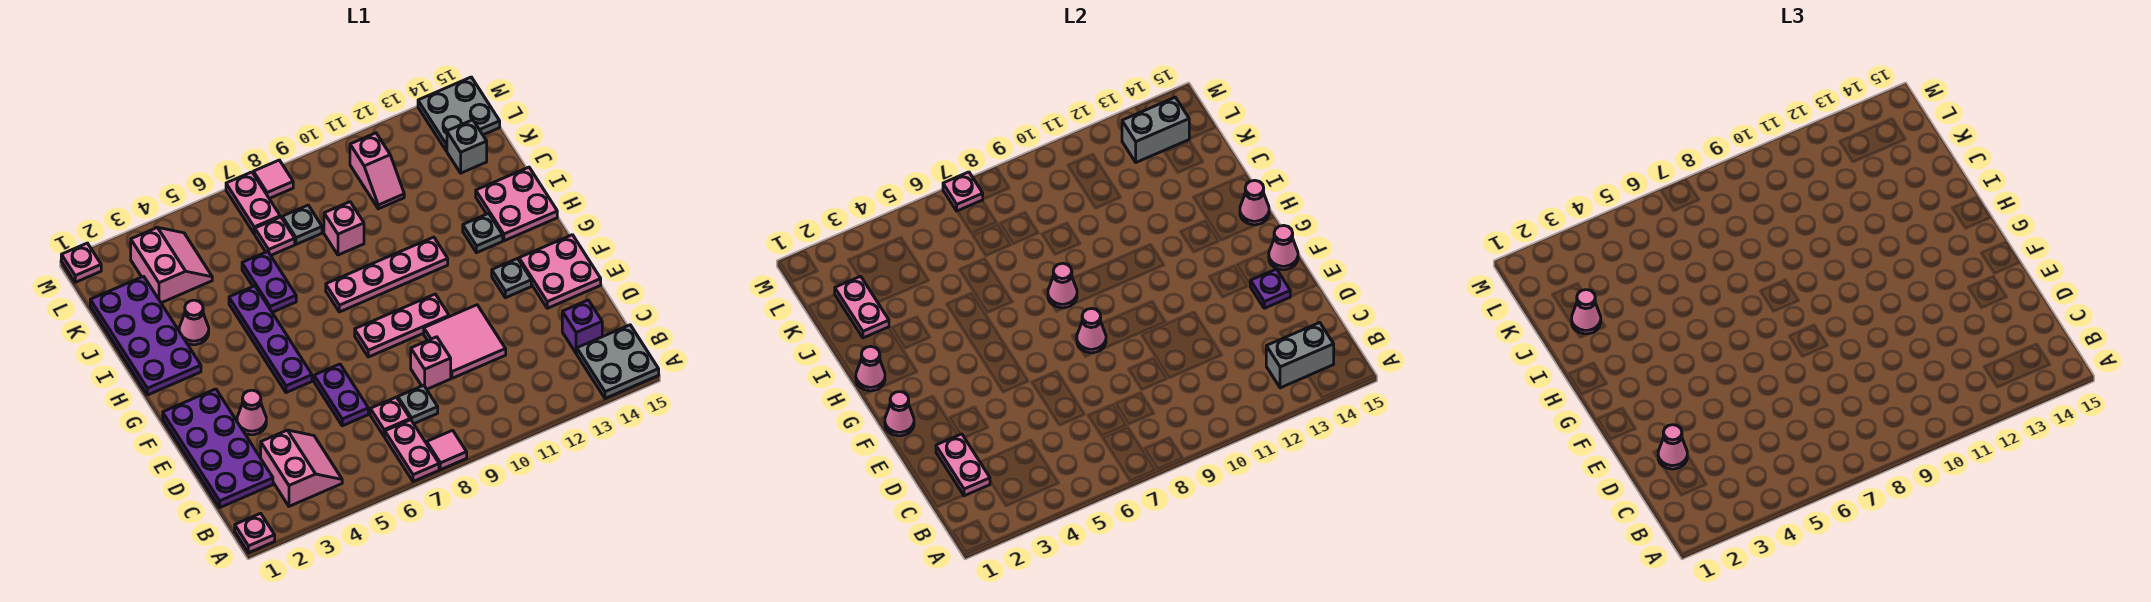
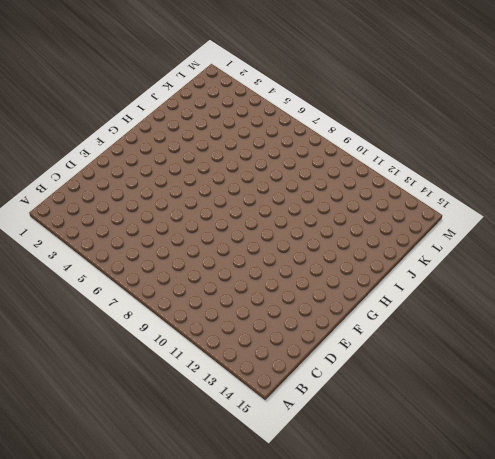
none -> pink plate A1 level 1
none -> pink plate A7:B7 level 1
none -> pink tile A8 level 1
none -> grey plate A14:B15 level 1

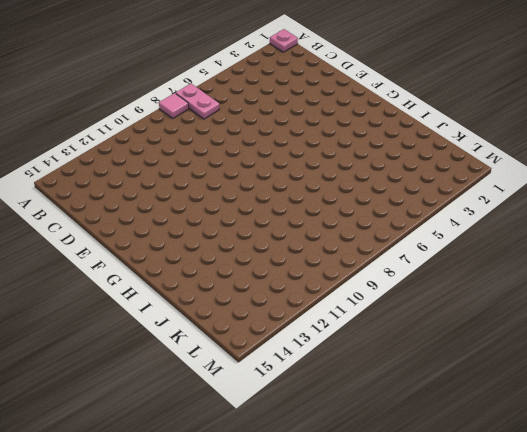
none -> grey plate A14:B15 level 1
none -> pink slope B3:C4 level 1 top 3
none -> purple plate C1:F2 level 1
none -> pink plate C7 level 1

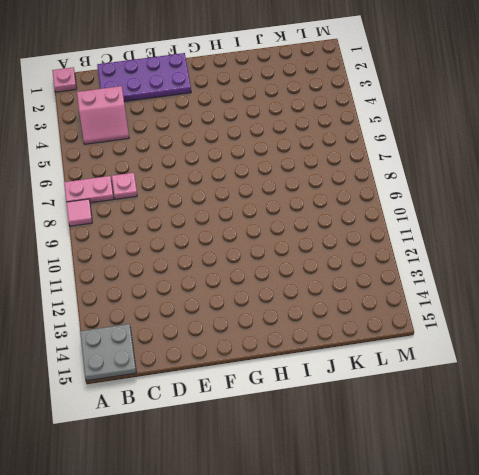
none -> grey plate C8 level 1
none -> purple brick C14 level 1
none -> purple plate D6:E6 level 1
none -> pink brick D9 level 1

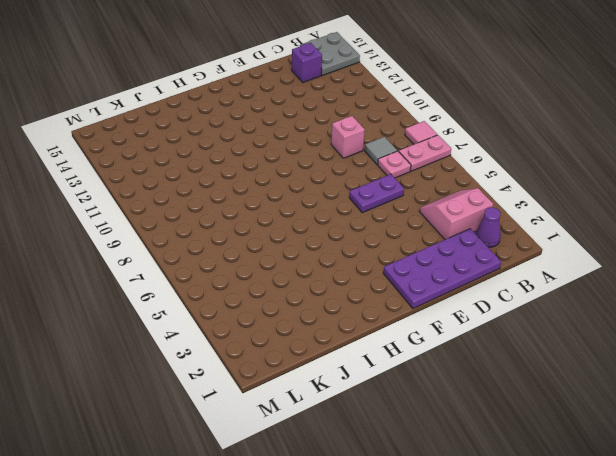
purple cone B2 level 1 -> none
grey tile C8 level 1 -> grey plate C8 level 1
none -> pink plate A1 level 1
none -> pink tile D10:E11 level 1
none -> pink cone E3 level 1
none -> pink plate E14:F15 level 1

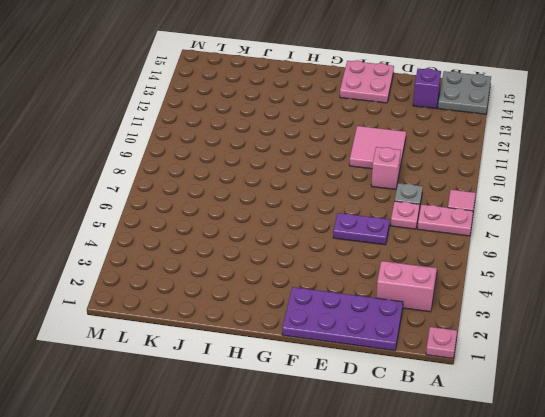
none -> pink cone E3 level 1
none -> purple plate F5:I5 level 1
none -> pink plate F8:F10 level 1
none -> grey plate F13 level 1

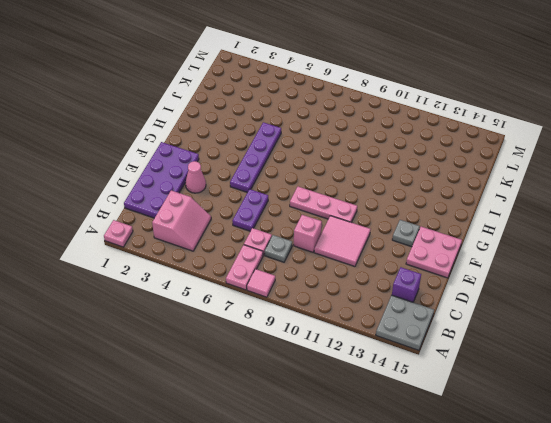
none -> purple plate H1:K2 level 1
none -> pink plate H8:H11 level 1
none -> grey plate H13 level 1
none -> pink plate H14:I15 level 1

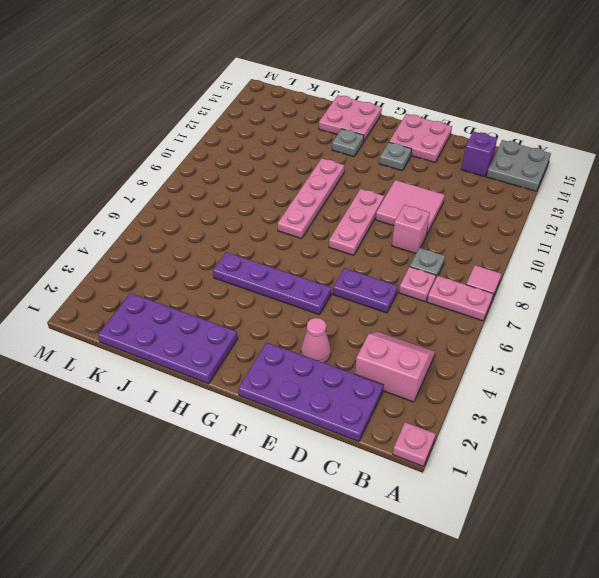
none -> pink cone I3 level 1
none -> purple plate I6:J6 level 1
none -> pink brick J9 level 1
none -> pink slope K3:L4 level 1 top 3

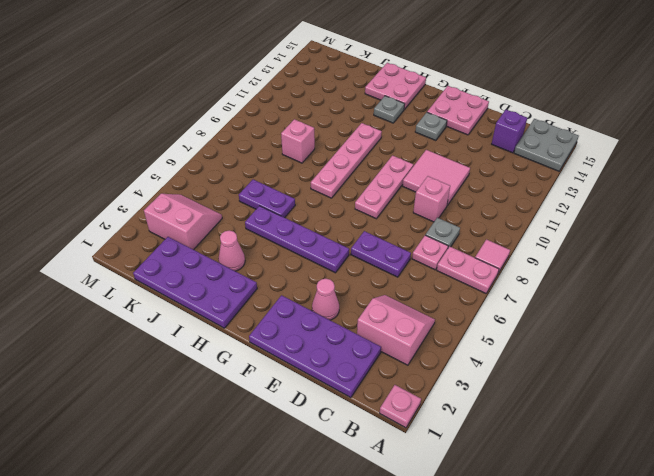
none -> pink plate K7 level 1
none -> grey plate K8 level 1
none -> pink slope K11:L11 level 1 top L
none -> grey brick K14 level 1

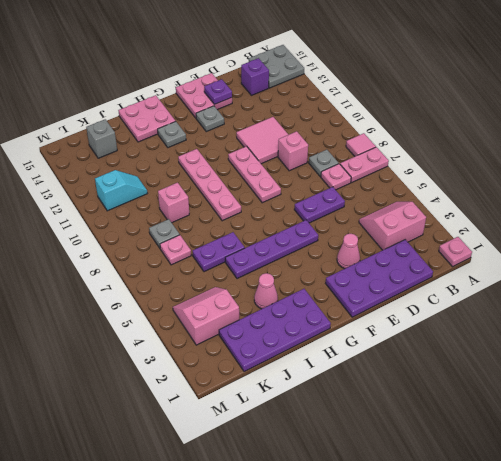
cyan slope K11:L11 level 1 top L -> pink slope K11:L11 level 1 top L
none -> pink plate L7:M7 level 1
none -> grey plate L14:M15 level 1
none -> pink plate M1 level 1
none -> pink tile M8 level 1

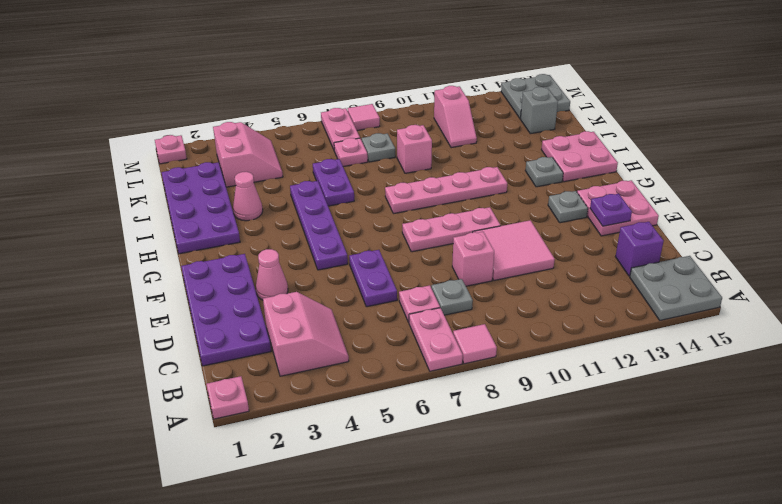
none -> grey brick B13:B14 level 2
none -> pink plate C2:D2 level 2
none -> pink cone F1 level 2
none -> pink cone F8 level 2

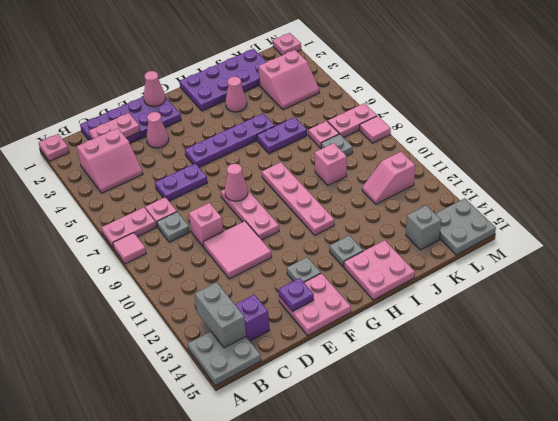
none -> pink cone F15 level 2
none -> pink cone H1 level 2
none -> pink cone H8 level 2
none -> pink cone H15 level 2

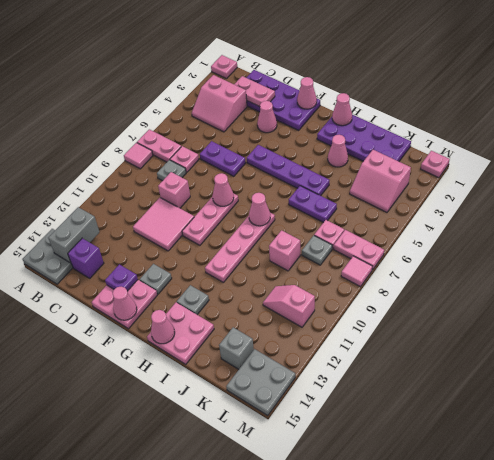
none -> pink plate J2:K2 level 2
none -> grey brick L13:L14 level 2
none -> pink plate M7 level 2
none -> pink cone D2 level 3

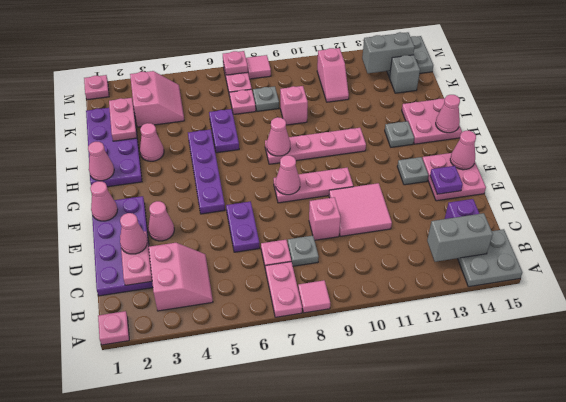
none -> pink cone J2 level 3

